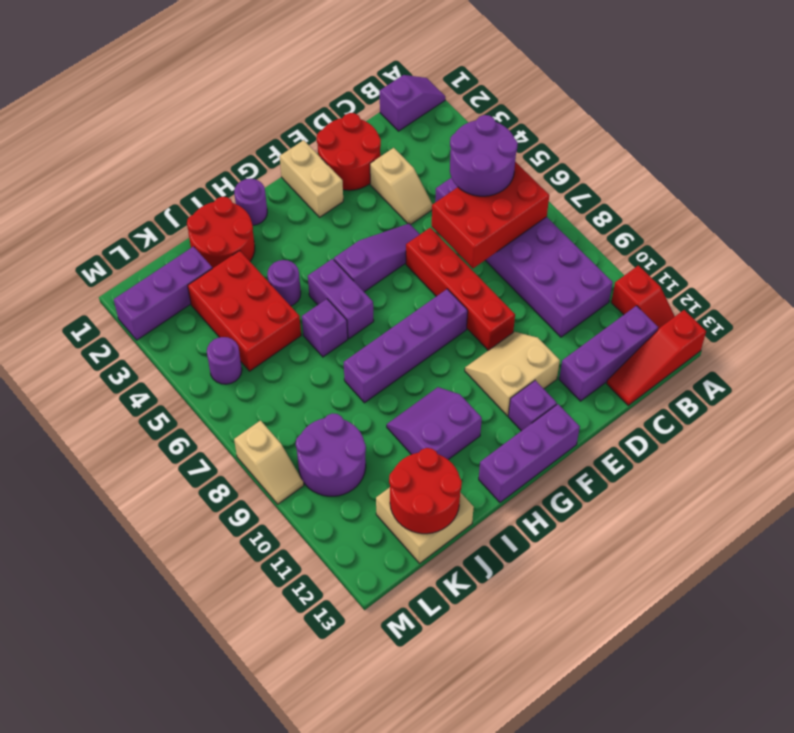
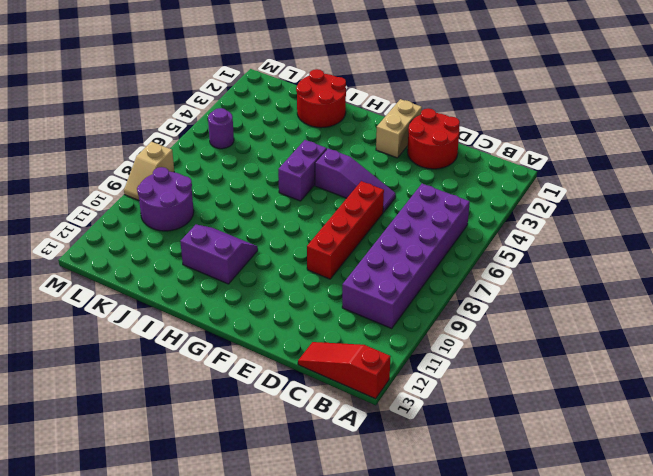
none -> purple slope A1:B1 level 1 top B
none -> red slope A11:A12 level 1 top 11
none -> purple brick B12:D12 level 1

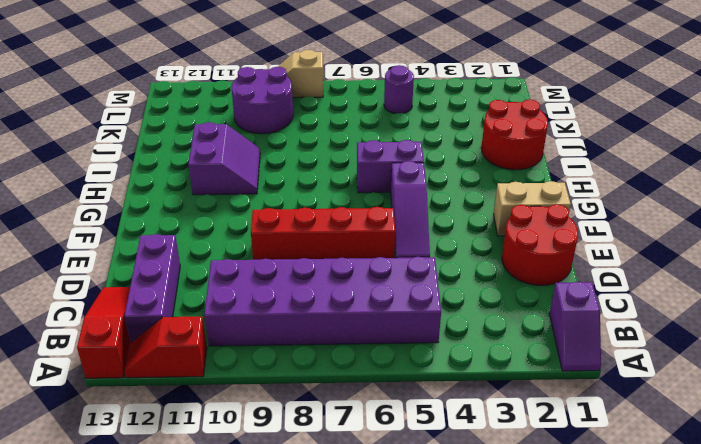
none -> tan slope D3:D4 level 1 top 3
none -> tan slope E10:F11 level 1 top 11
none -> purple brick F8:I8 level 1

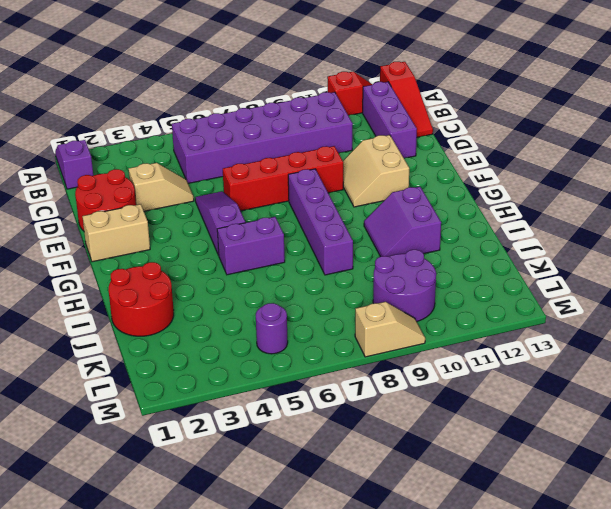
none -> purple brick F12 level 1
none -> purple brick F13:H13 level 1
none -> purple round brick H1 level 1

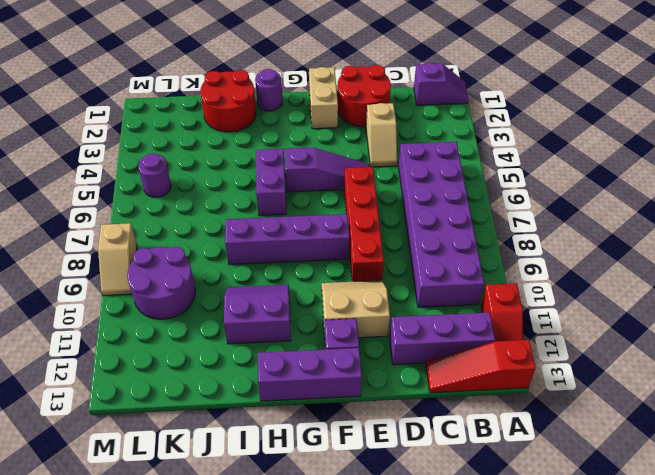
none -> purple round brick I4 level 1
none -> purple brick I6 level 1
none -> red brick J3:K5 level 1

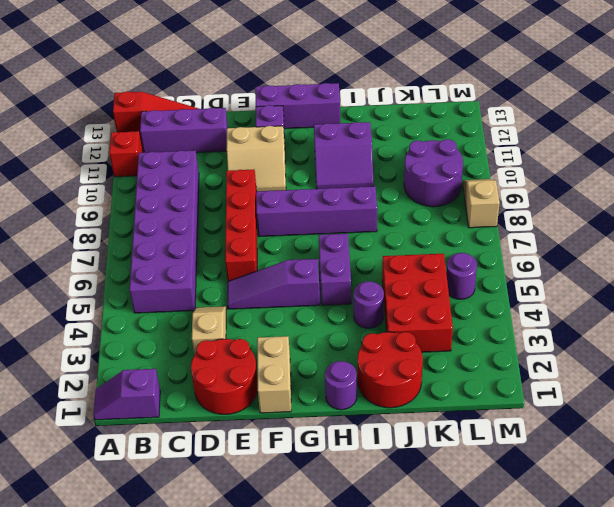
none -> purple brick I6 level 1
none -> tan brick J12:K13 level 1
none -> purple brick K2:M2 level 1

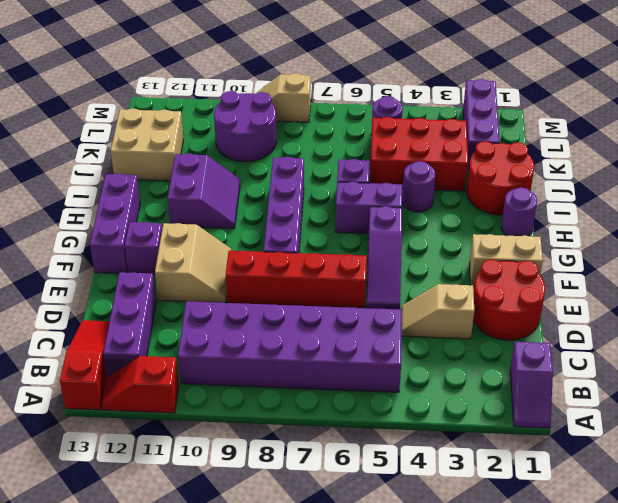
none -> red brick B6:D7 level 2
none -> red round brick J12:K13 level 2
none -> purple round brick B5:C6 level 3

